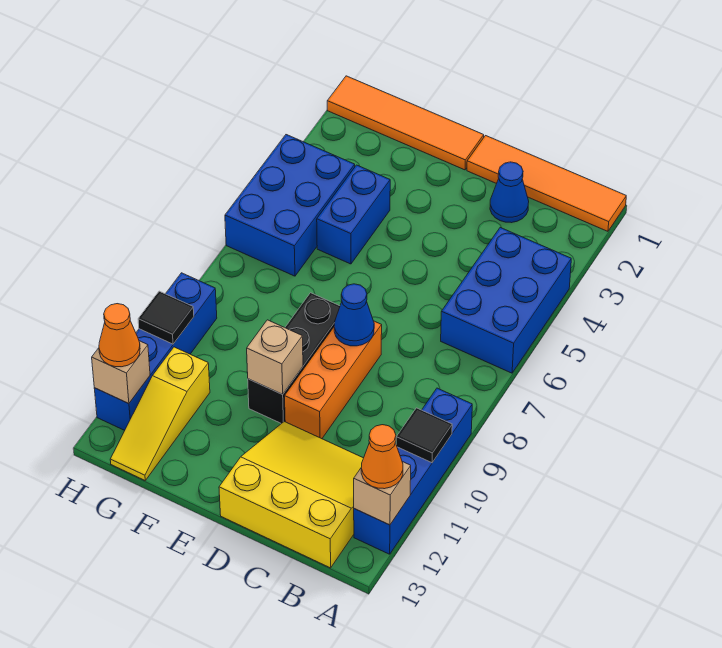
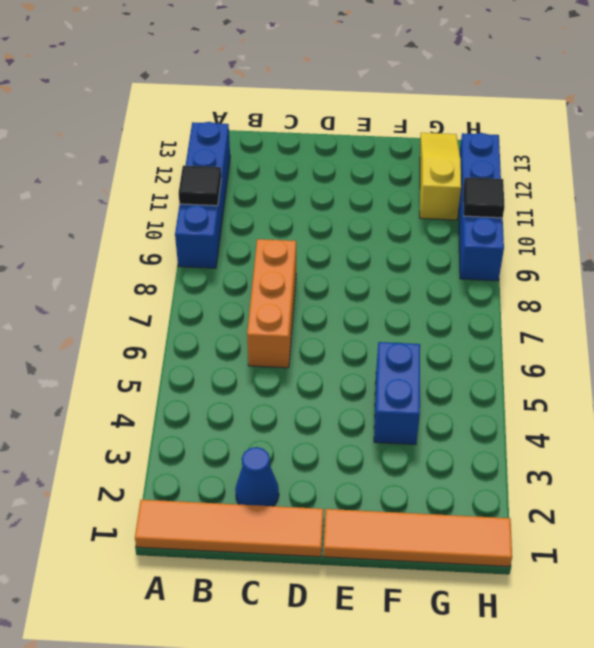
orange brick C6:C8 level 1 -> orange brick D8:D10 level 1
none -> blue brick A4:B6 level 1
none -> yellow slope B11:D13 level 1 top 13
none -> black brick E8:E10 level 1

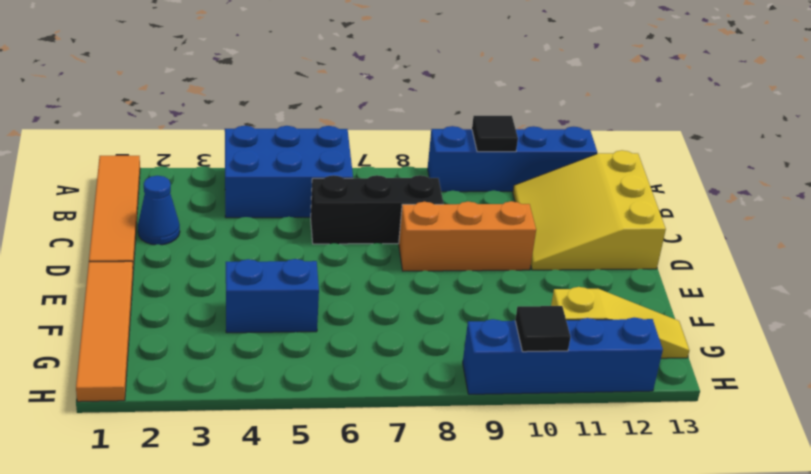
black brick C6:C8 level 1 -> black brick E8:E10 level 1
none -> blue brick G4:H6 level 1
none -> tan brick A12 level 2
none -> blue cone D8 level 2

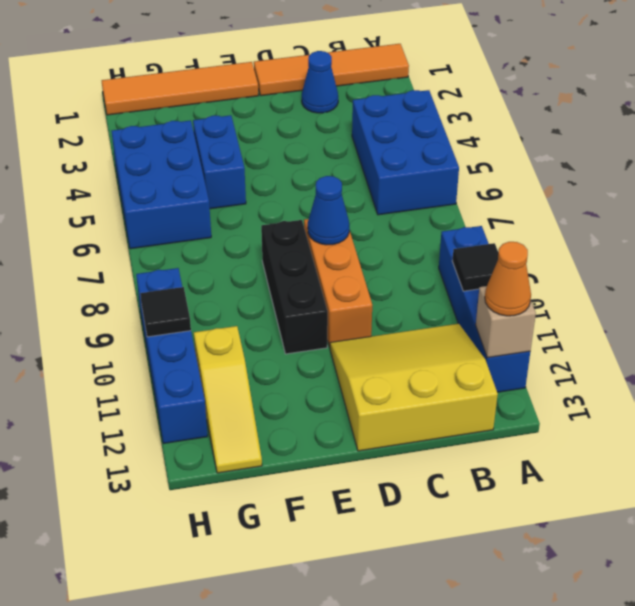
none -> tan brick E10 level 2
none -> tan brick H12 level 2
none -> orange cone H12 level 3

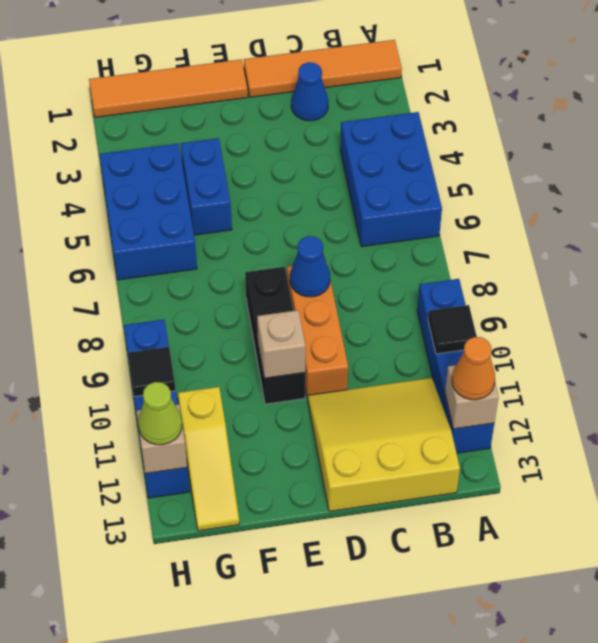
lime cone H12 level 3 -> orange cone H12 level 3

